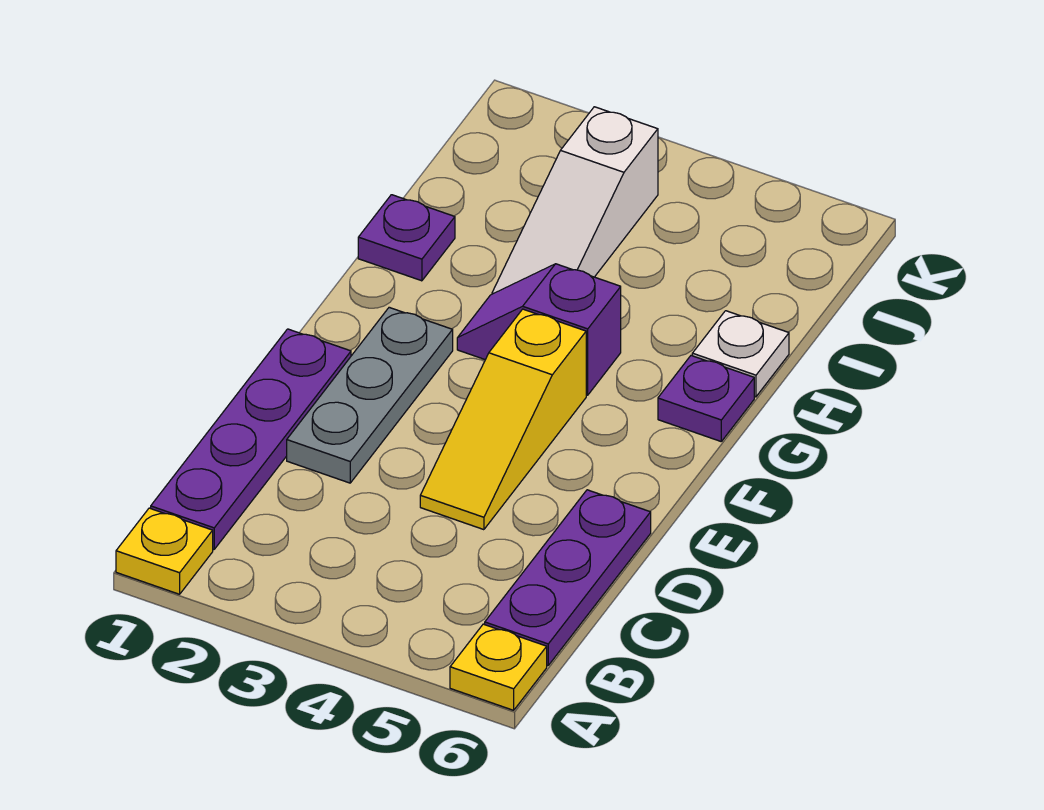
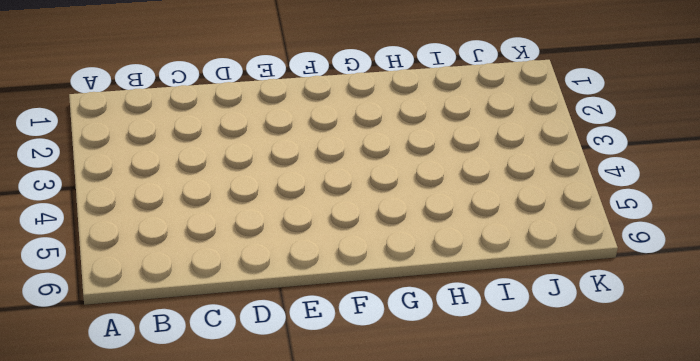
none -> yellow plate A1 level 1
none -> yellow plate A6 level 1

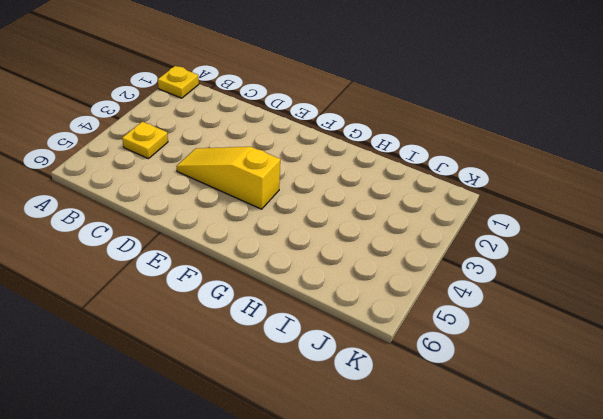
yellow plate B4 level 1 -> yellow plate A6 level 1
none -> purple plate B1:E1 level 1
none -> purple plate B6:D6 level 1

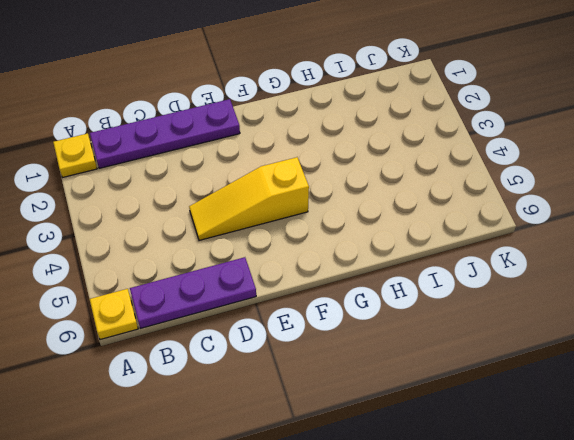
none -> grey plate D2:F2 level 1
none -> purple slope G3:G4 level 1 top 4

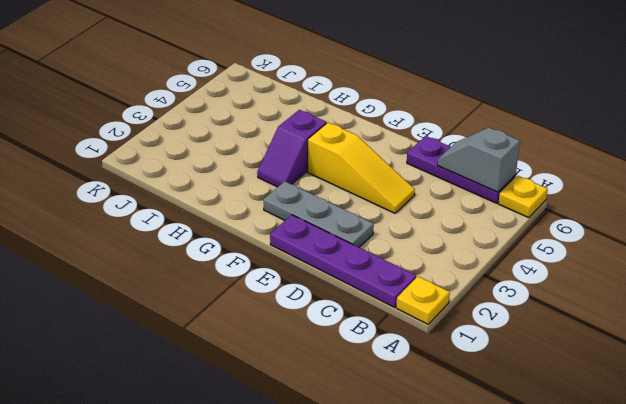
grey slope B6:C6 level 2 top B -> none
none -> purple plate G6 level 1
none -> purple plate H1 level 1

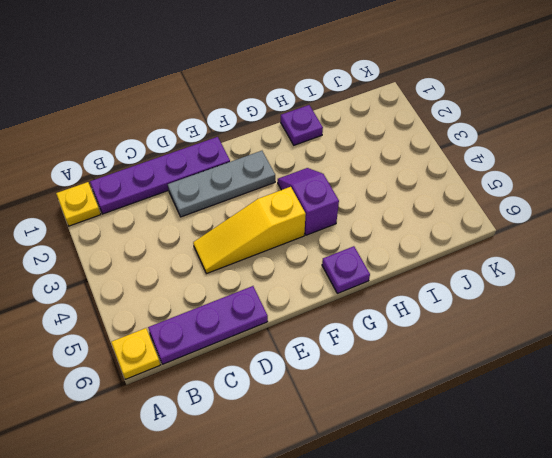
none -> white slope H3:J3 level 1 top J
none -> white plate H6 level 1

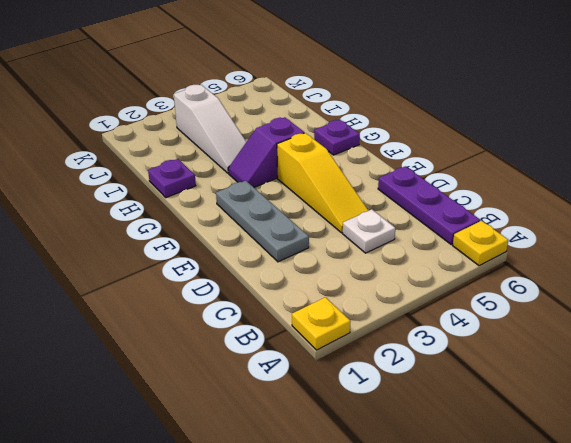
white plate C4 level 1 -> white plate H6 level 1
none -> purple plate B1:E1 level 1

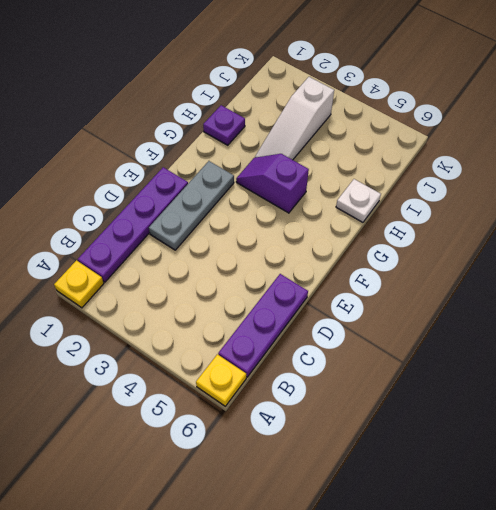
none -> yellow slope D4:F4 level 1 top F
none -> purple plate G6 level 1

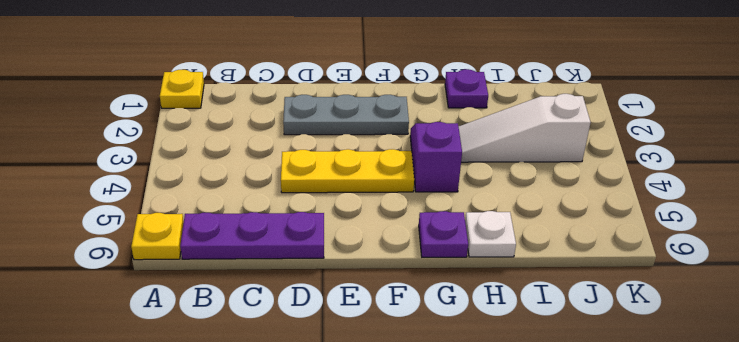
yellow plate D4:F4 level 1 -> yellow slope D4:F4 level 1 top F
none -> purple plate B1:E1 level 1

